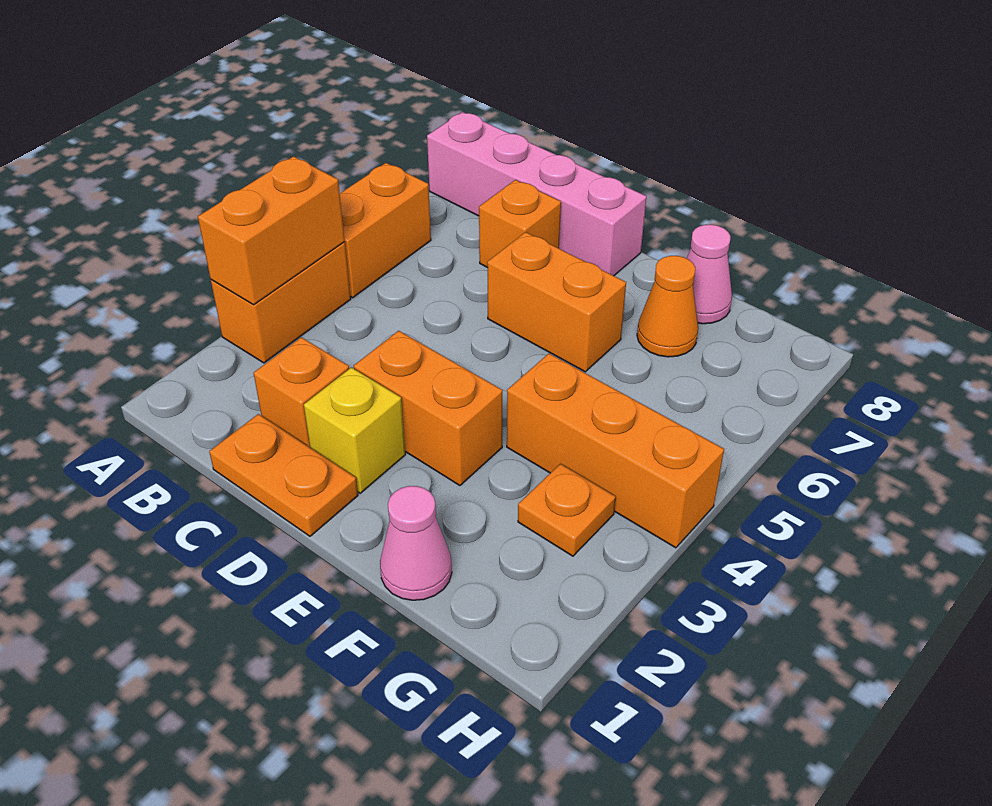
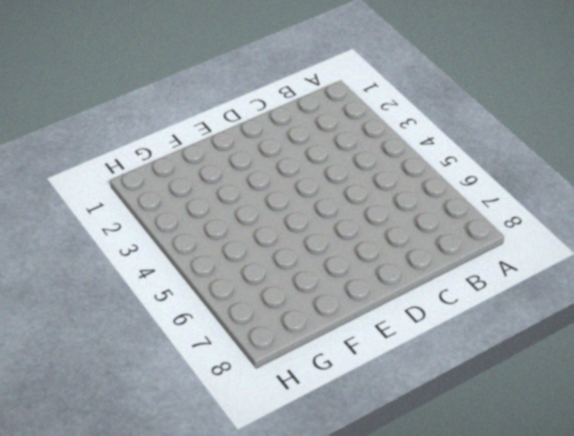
none -> orange brick A3:A4 level 1
none -> orange brick A5:A6 level 1
none -> pink brick A8:D8 level 1

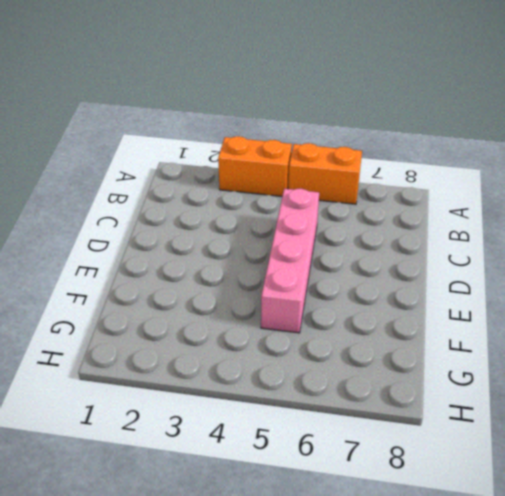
pink brick C5:F5 level 1 -> pink brick A8:D8 level 1
none -> orange plate C1:D1 level 1
none -> orange brick C2 level 1
none -> orange brick C7 level 1

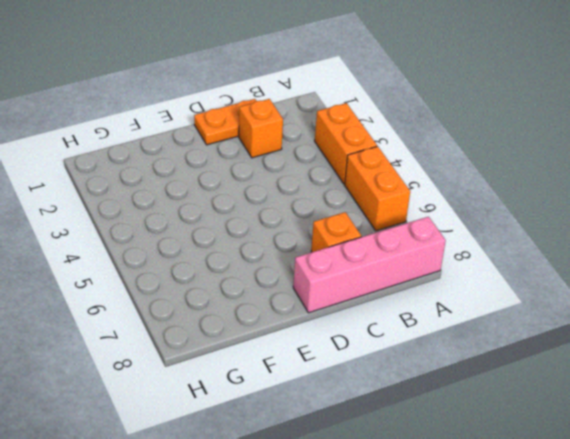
none -> yellow brick D2 level 1
none -> orange brick D3:E3 level 1
none -> orange brick D6:E6 level 1

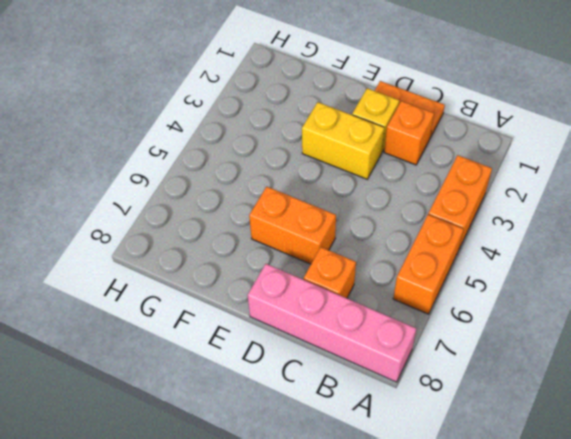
yellow brick D3:E3 level 1 -> orange brick D3:E3 level 1
none -> pink cone F1 level 1
none -> orange brick F4:H4 level 1
none -> orange cone F7 level 1

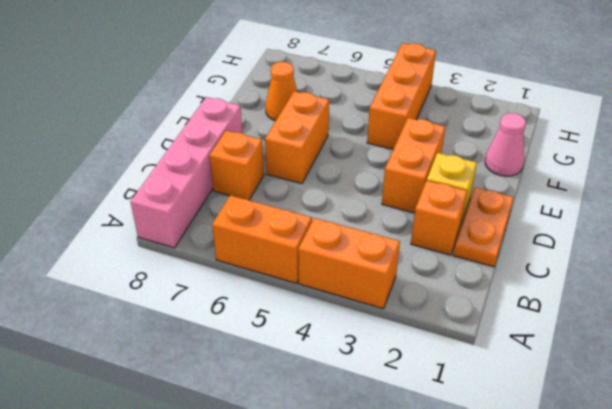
none -> pink cone F8 level 1
none -> orange plate G3 level 1
none -> orange brick A3:A4 level 2

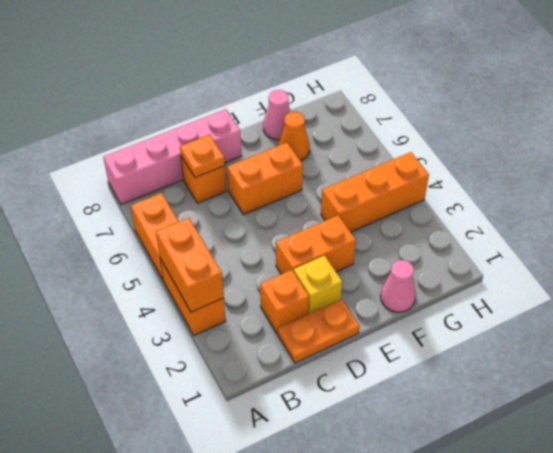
orange plate C7 level 2 -> orange plate G3 level 1

